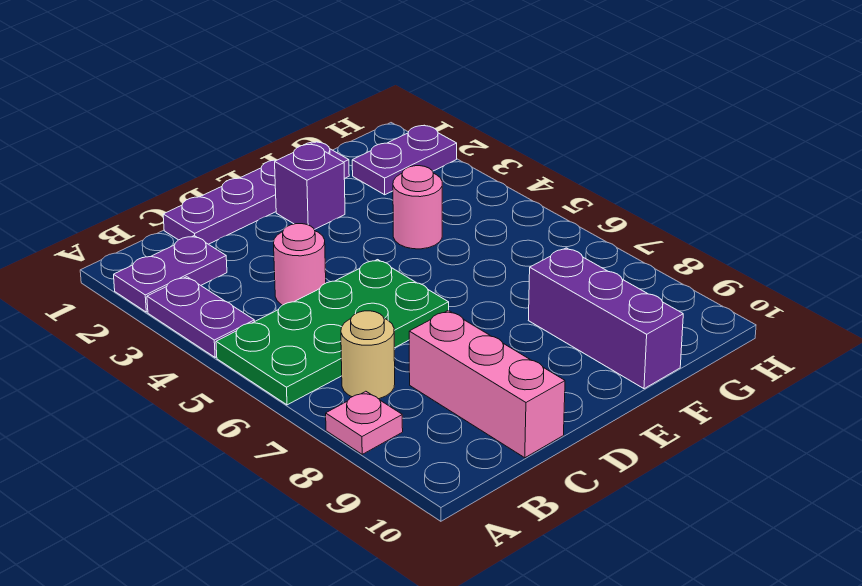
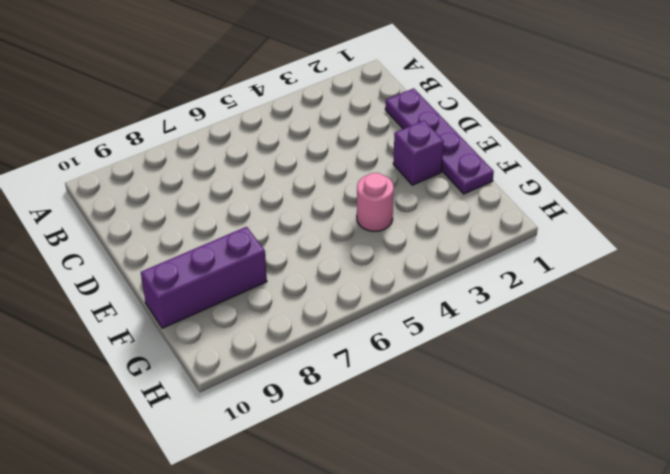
none -> purple plate A2:B2 level 1
none -> purple plate A3:A4 level 1
none -> green plate A5:D6 level 1

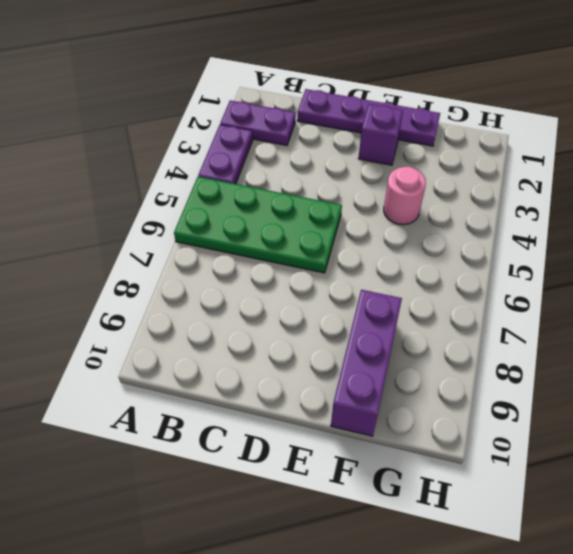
none -> pink plate A8 level 1
none -> tan round brick B7 level 1
none -> pink round brick C4 level 1

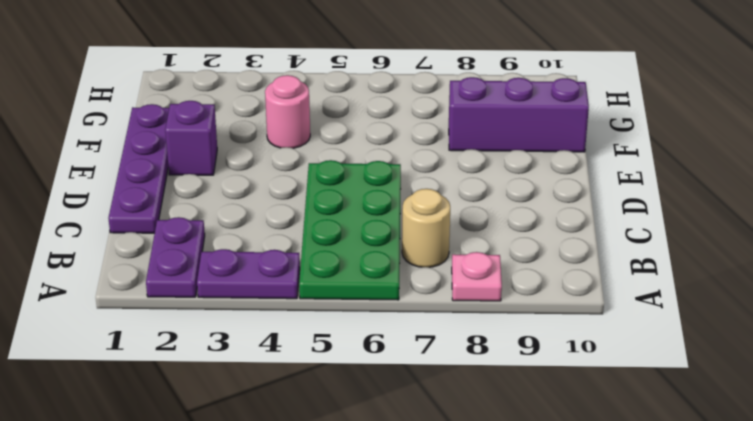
none -> pink round brick C4 level 1
none -> pink brick C8:C10 level 1
none -> purple plate G2:H2 level 1

